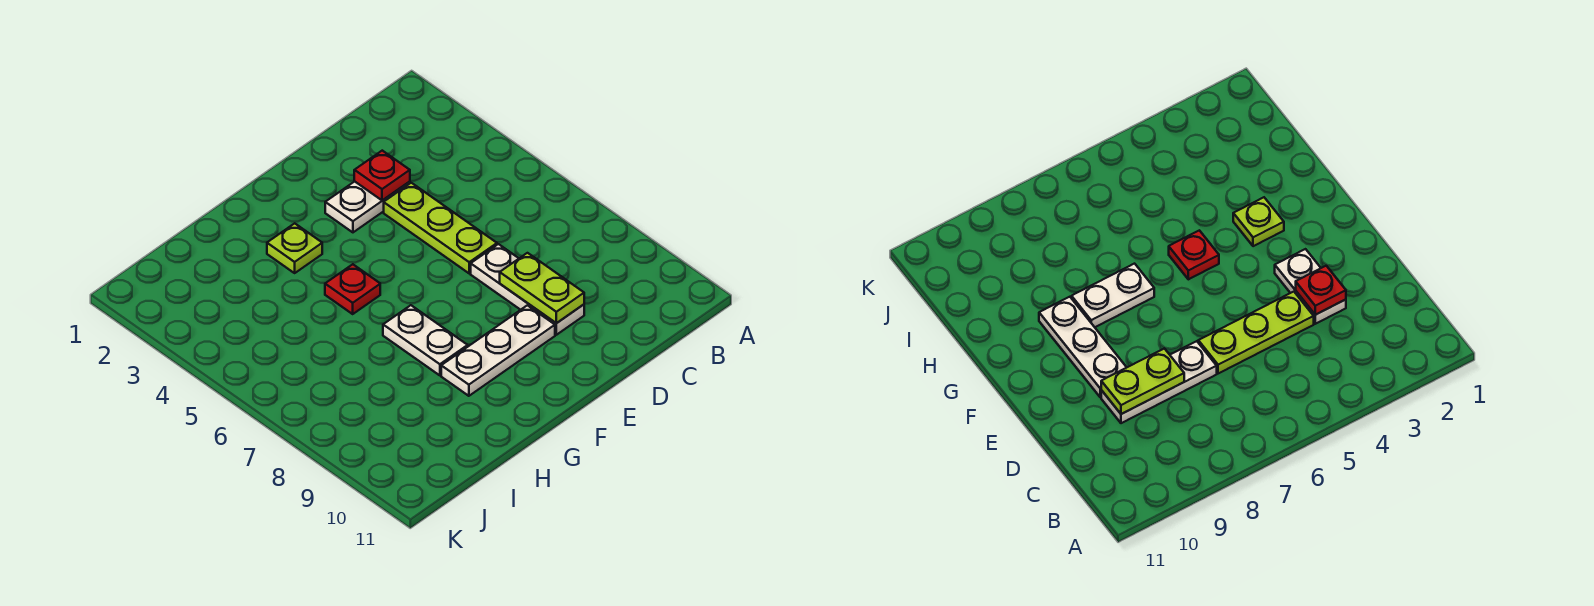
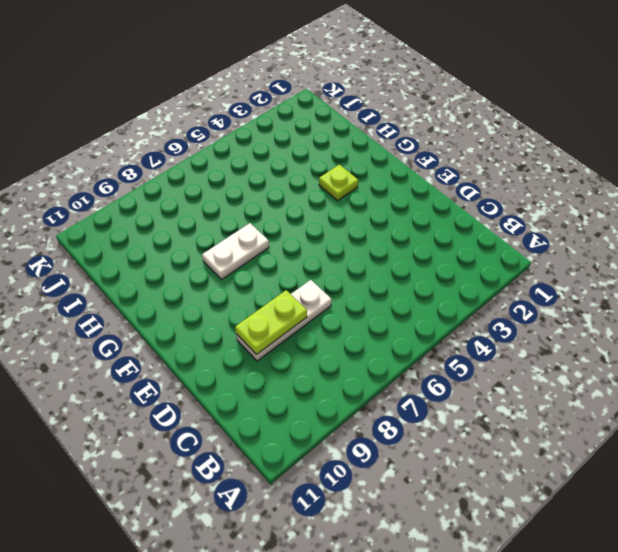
none -> white plate D3:E3 level 1
none -> lime plate D4:D6 level 1

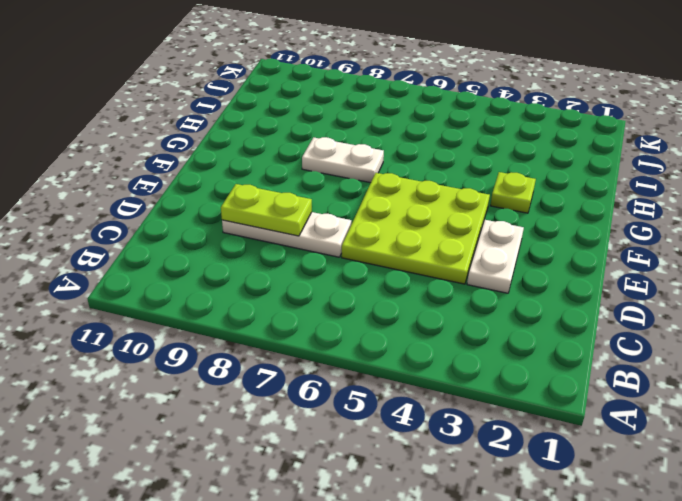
lime plate D4:F6 level 1 -> lime plate D4:D6 level 1
none -> white plate E9:G9 level 1
none -> red plate G5 level 1

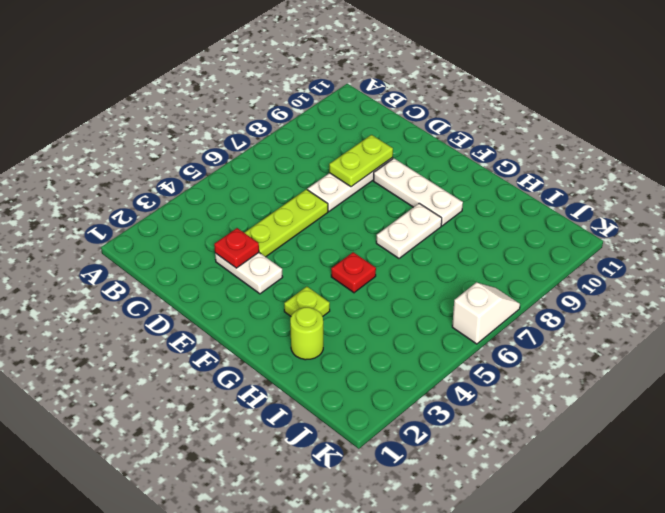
lime round brick H2 level 1 -> none
white slope K6:K7 level 1 top 6 -> none

